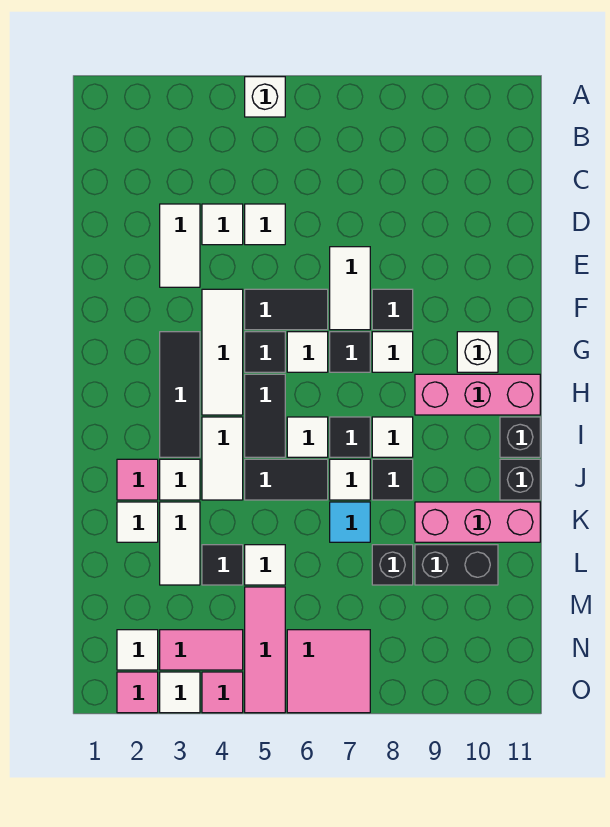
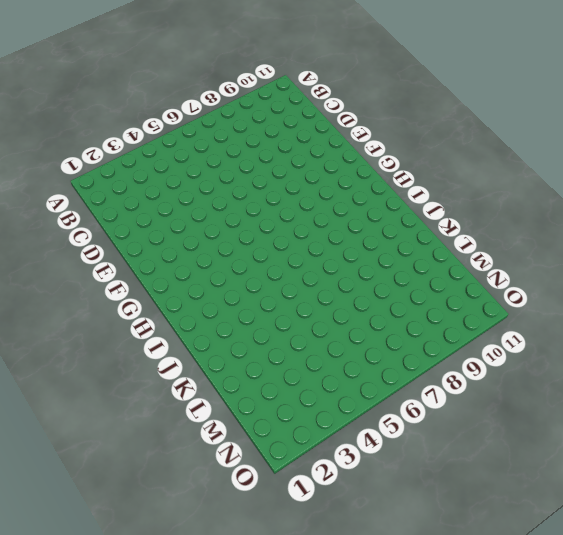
none -> white brick A5 level 1
none -> white tile D3:E3 level 1
none -> white tile D4 level 1
none -> white tile D5 level 1

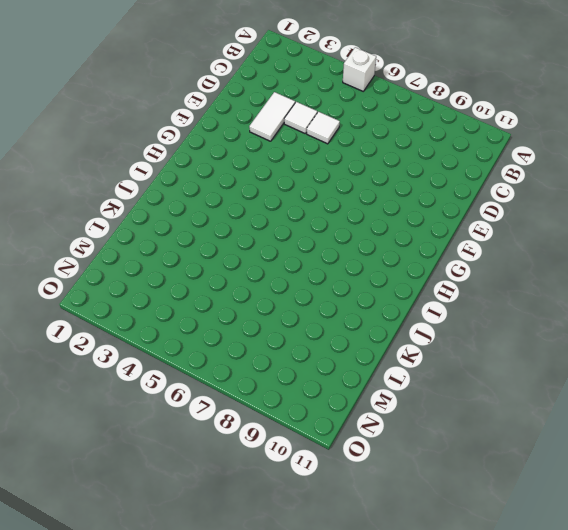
none -> white tile E7:F7 level 1
none -> white tile F4:H4 level 1
none -> black tile F5:F6 level 1
none -> black tile F8 level 1

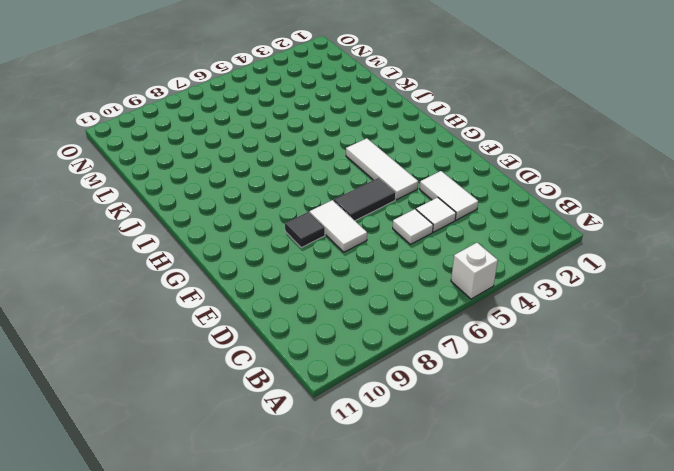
none -> black tile G3:I3 level 1
none -> black tile G5 level 1
none -> white tile G6 level 1
none -> black tile G7 level 1

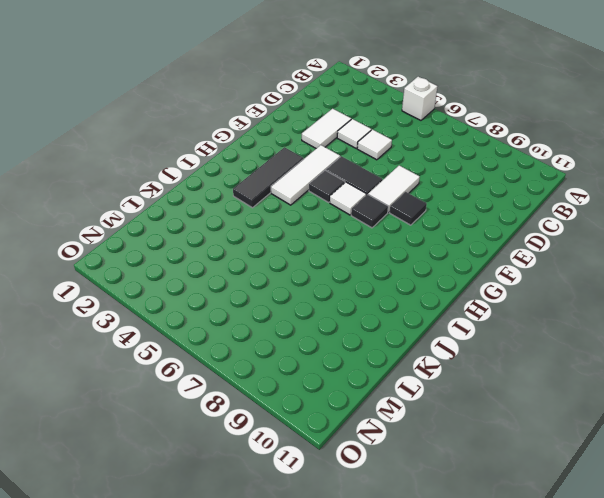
none -> white tile G8 level 1
none -> white brick G10 level 1
none -> black tile H5:I5 level 1
none -> pink brick H9:H11 level 1

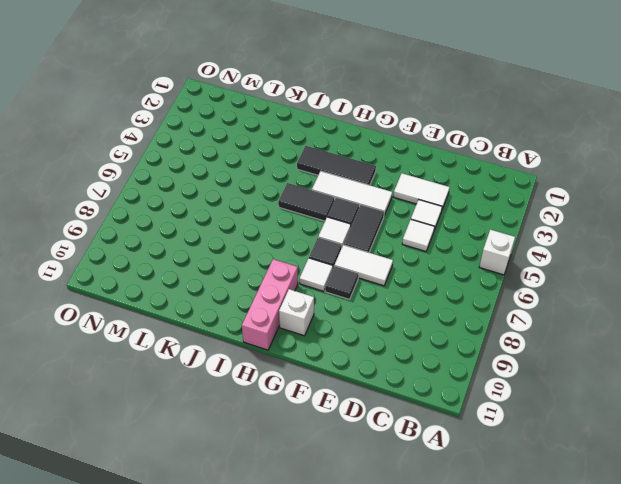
none -> white tile I4:J4 level 1
none -> white tile I6 level 1
none -> black tile I7 level 1
none -> white tile I8 level 1

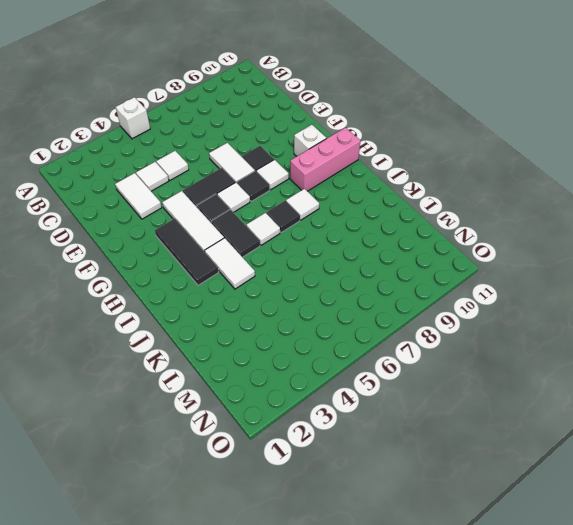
none -> black brick I11 level 1
none -> pink tile J2 level 1
none -> white tile J3 level 1
none -> black tile J5:J6 level 1

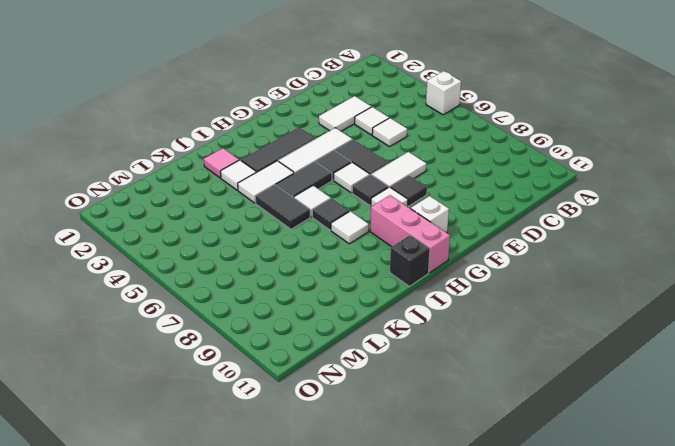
none -> white tile J7 level 1
none -> black tile J8 level 1
none -> black brick J11 level 1
none -> white tile K2 level 1

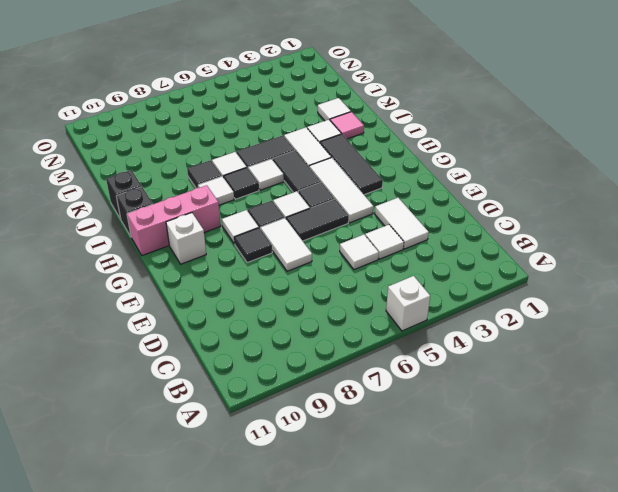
none -> white tile K3:L3 level 1
none -> cyan tile K7 level 1
none -> pink brick K9:K11 level 1
none -> black tile L4 level 1

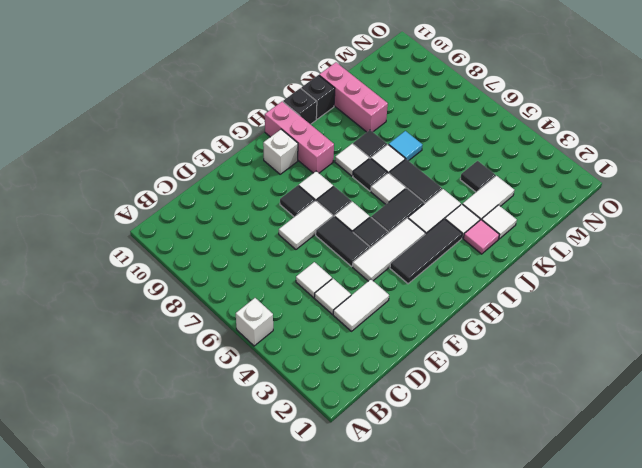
none -> white tile L5 level 1
none -> black brick L8 level 1
none -> black brick L9:L10 level 1
none -> pink tile M5:O5 level 1

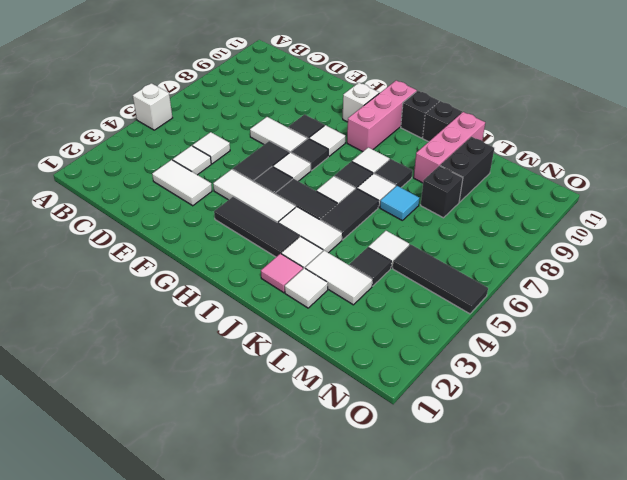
black tile M5:O5 level 1 -> pink tile M5:O5 level 1
none -> white tile N2 level 1
none -> pink tile N3:N4 level 1
none -> pink tile N6:O7 level 1
none -> pink tile O2 level 1

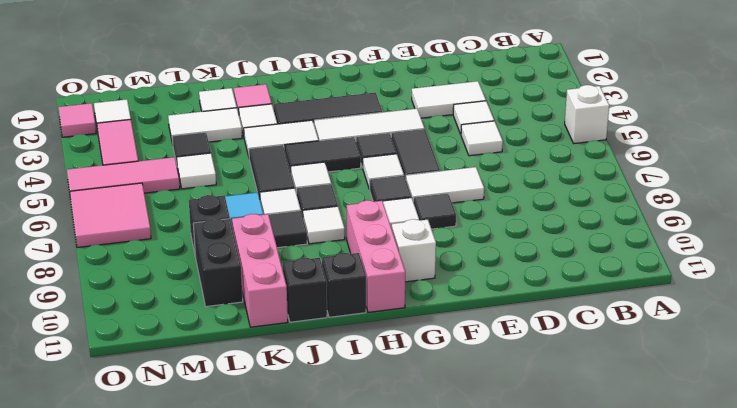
none -> white tile O3 level 1
none -> pink tile O4 level 1

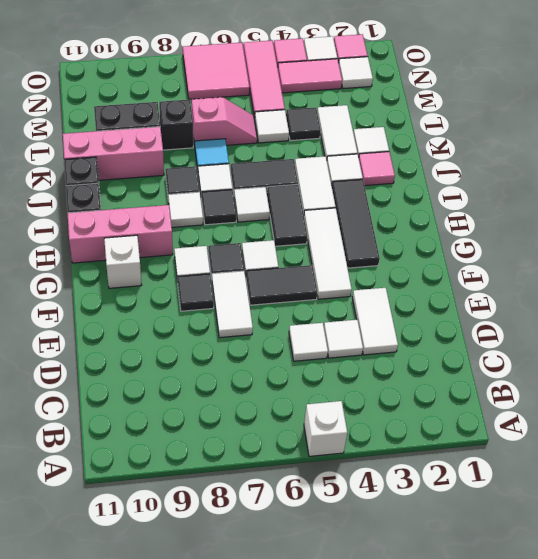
pink slope L6:L7 level 1 top 7 -> none
none -> black tile G5 level 1

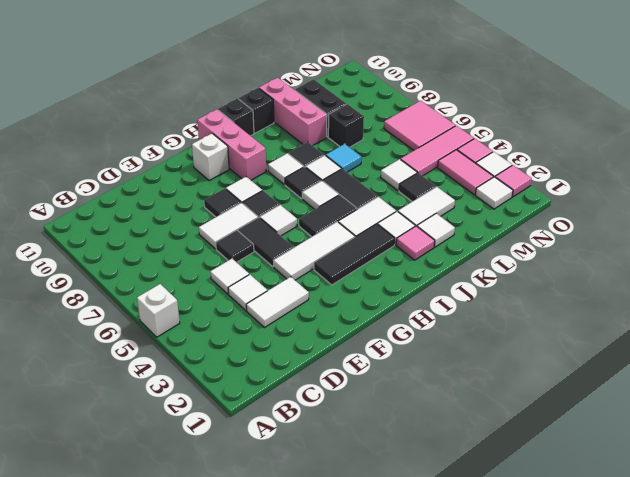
black tile E6 level 1 -> black tile G5 level 1

